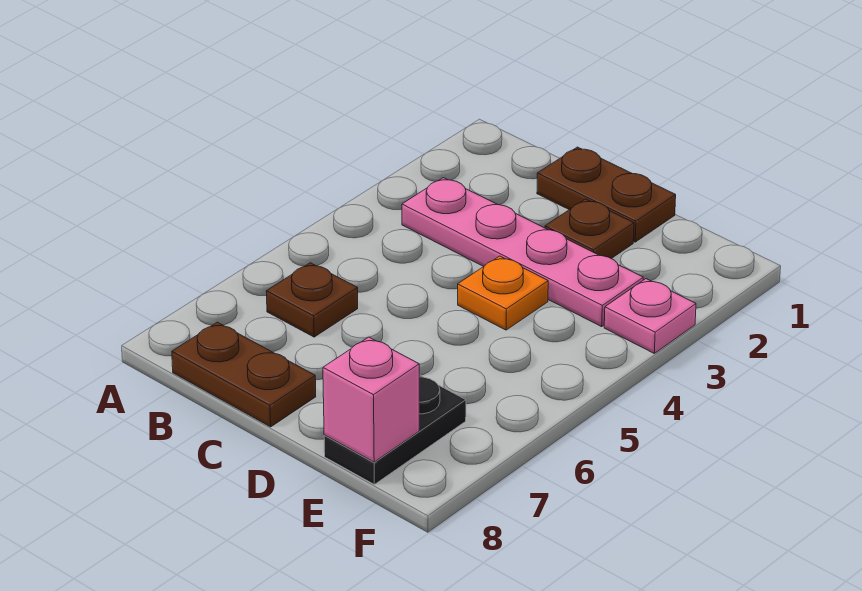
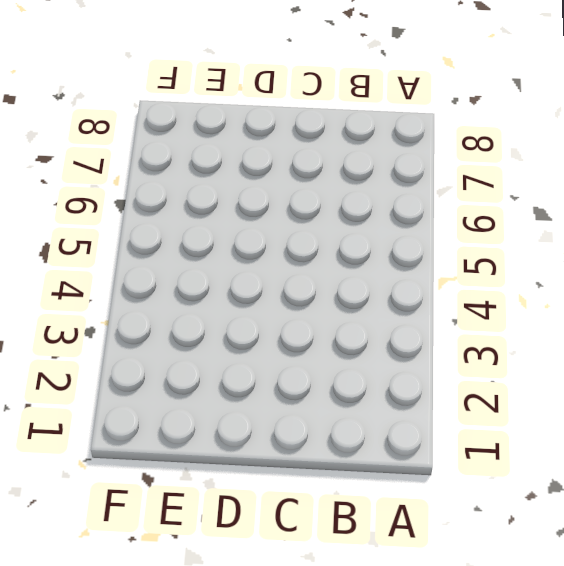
none -> pink plate B3:E3 level 1
none -> brown plate B6 level 1

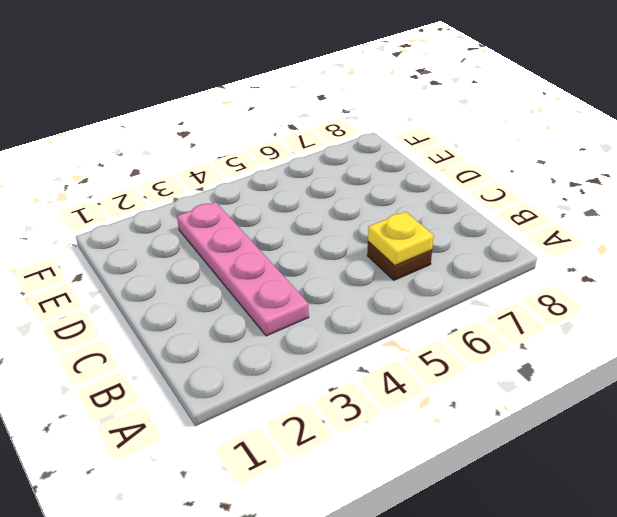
yellow plate B6 level 2 -> none
none -> brown plate B8:C8 level 1
none -> brown plate C1:D1 level 1

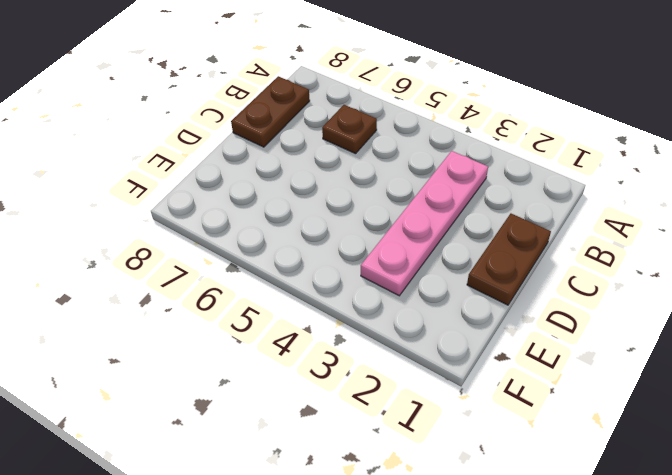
none -> brown plate D2 level 1
none -> orange plate D4 level 1

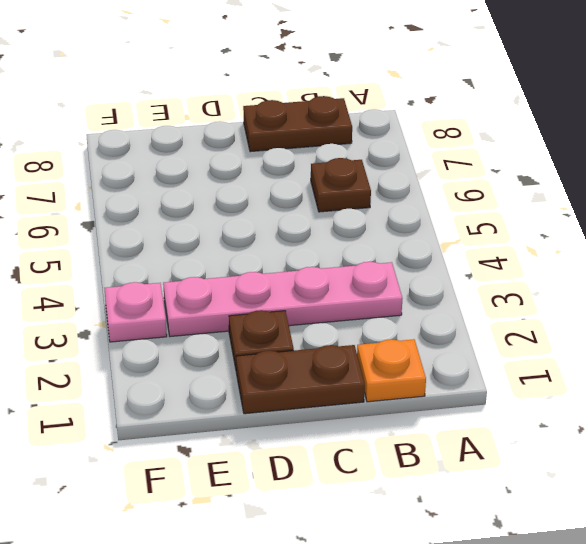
orange plate B1 level 1 -> orange plate D4 level 1
none -> black plate E7:E8 level 1
none -> pink brick E8 level 2

